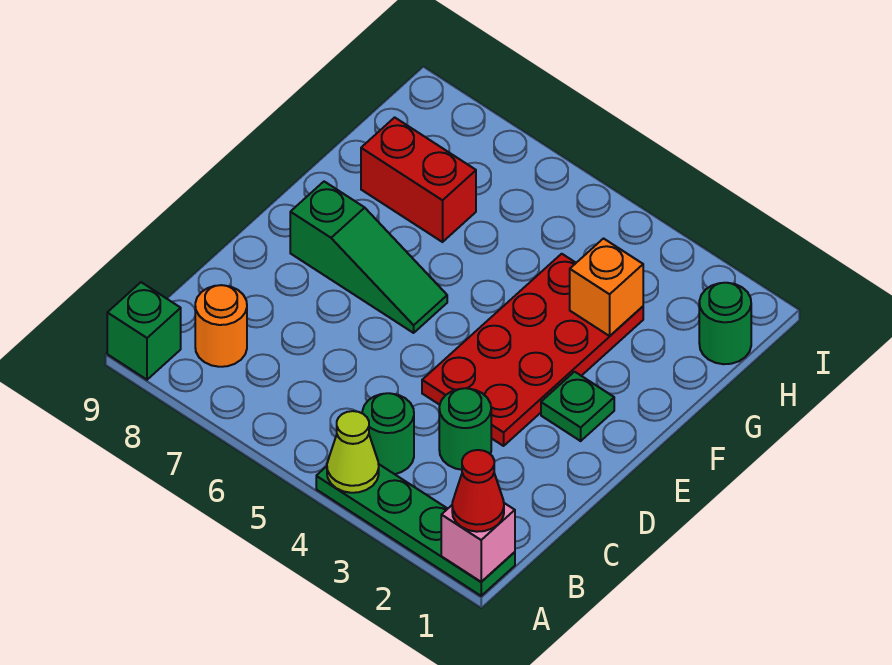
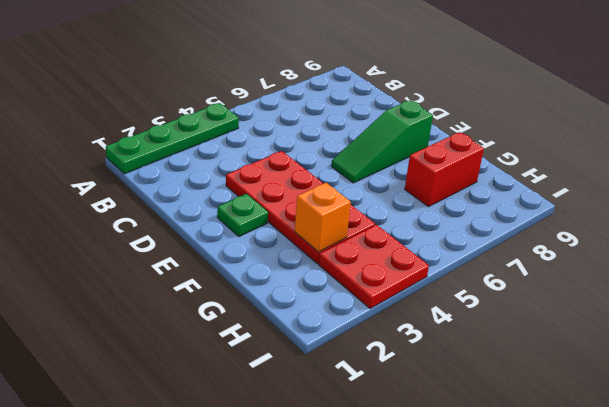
red plate H3:I4 level 1 -> none
none -> green brick A9 level 1
none -> green round brick B4 level 1
none -> orange round brick B8 level 1

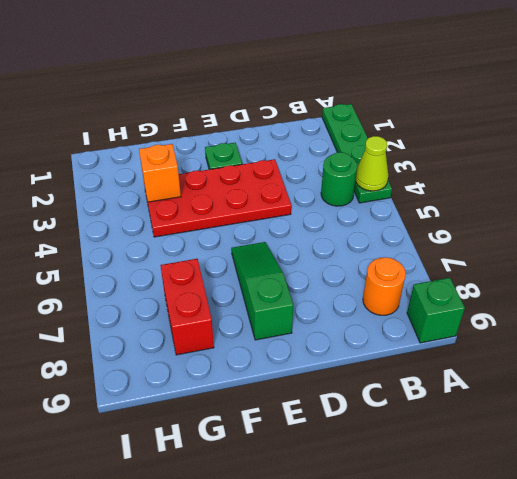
none -> green round brick C3 level 1
none -> green round brick H1 level 1
none -> pink brick A1 level 2

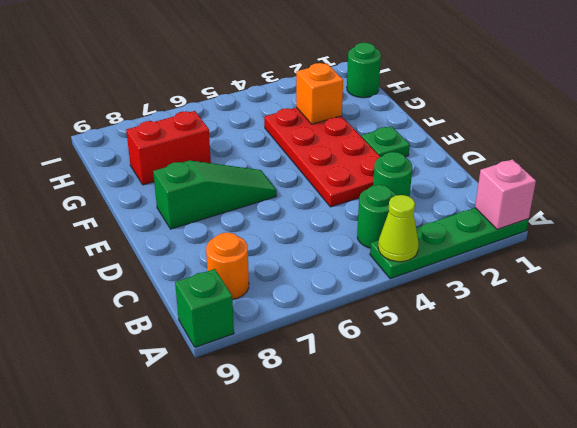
none -> red cone A1 level 3

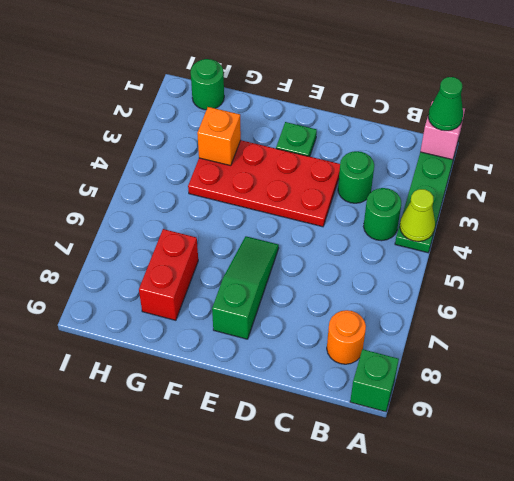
green cone A1 level 3 -> red cone A1 level 3

